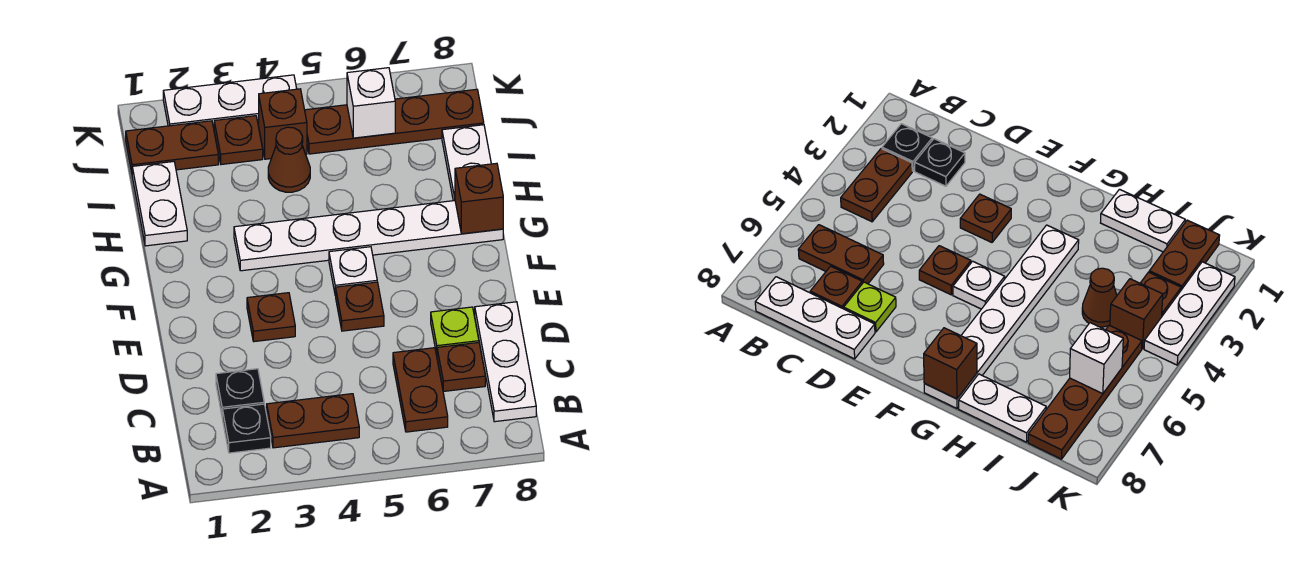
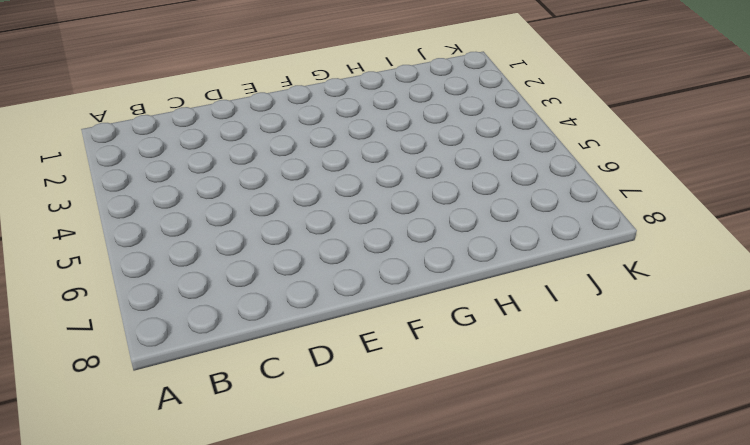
none -> black plate B2 level 1
none -> brown plate B3:B4 level 1
none -> brown plate B6:C6 level 1

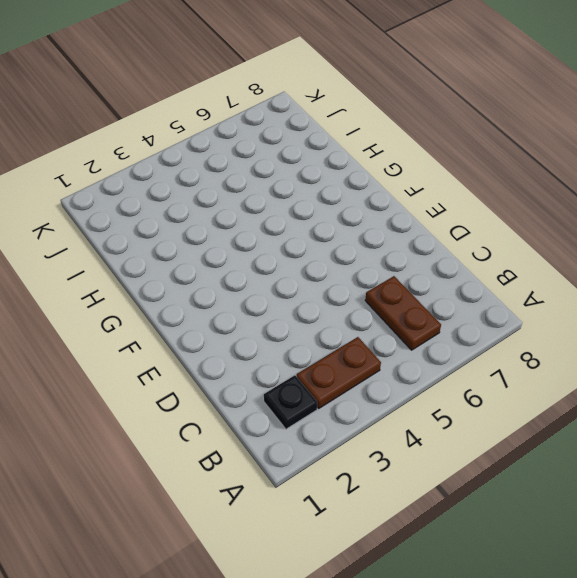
none -> white plate B8:D8 level 1
none -> black plate C2 level 1
none -> brown plate C7 level 1

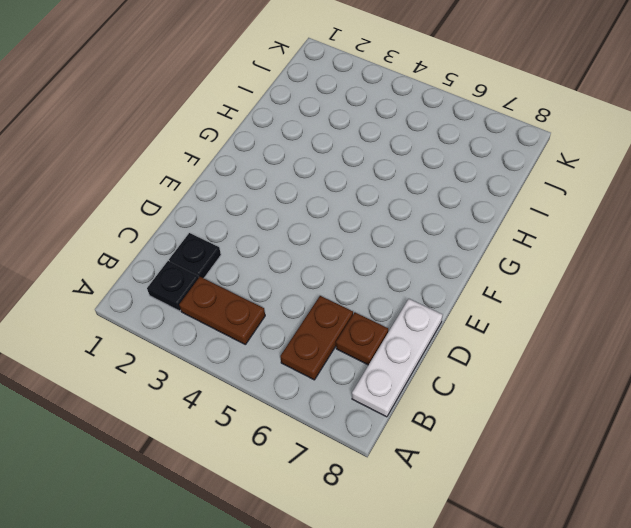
none -> lime plate D7 level 1
none -> brown plate E3 level 1
none -> brown plate E5 level 1

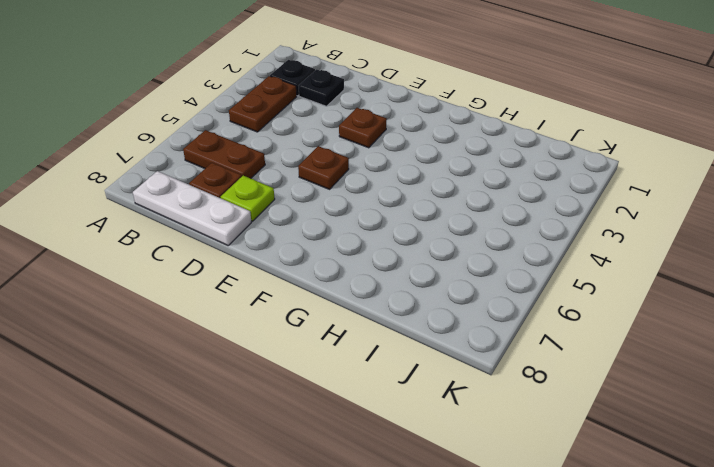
none -> white plate F5 level 1
none -> white plate G3:G8 level 1
none -> white plate H1:I1 level 1

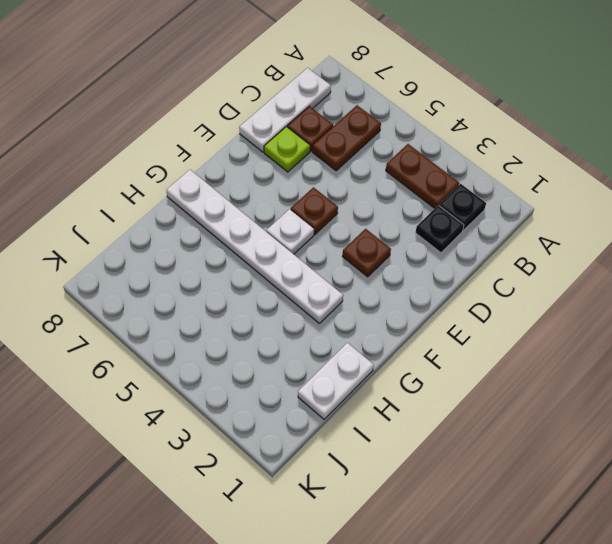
none -> white plate H8:I8 level 1
none -> brown cone I4 level 1
none -> brown plate J1:J2 level 1

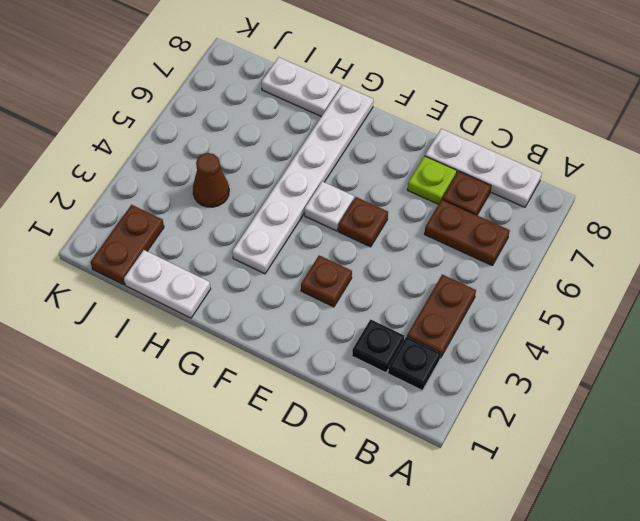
none -> brown plate J3 level 1
none -> brown brick J4 level 1
none -> brown plate J5:J8 level 1

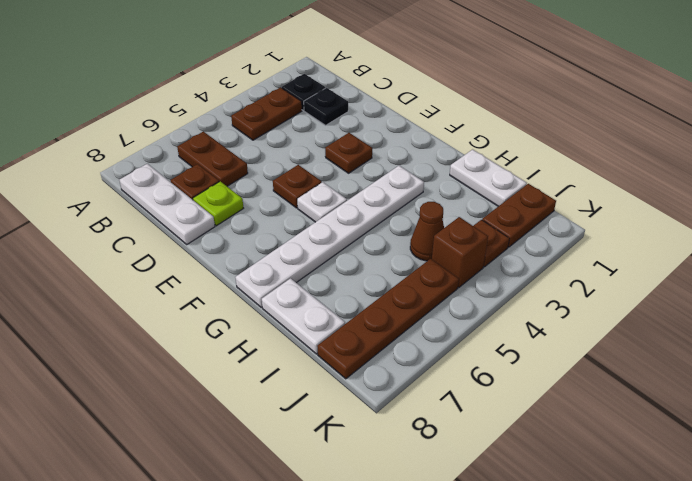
none -> white plate K2:K4 level 1
none -> brown brick G8 level 2
none -> white brick J6 level 2

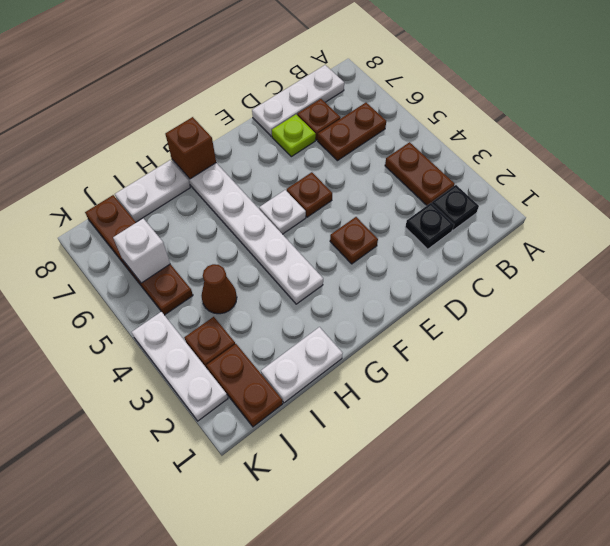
none -> brown brick J4 level 1

